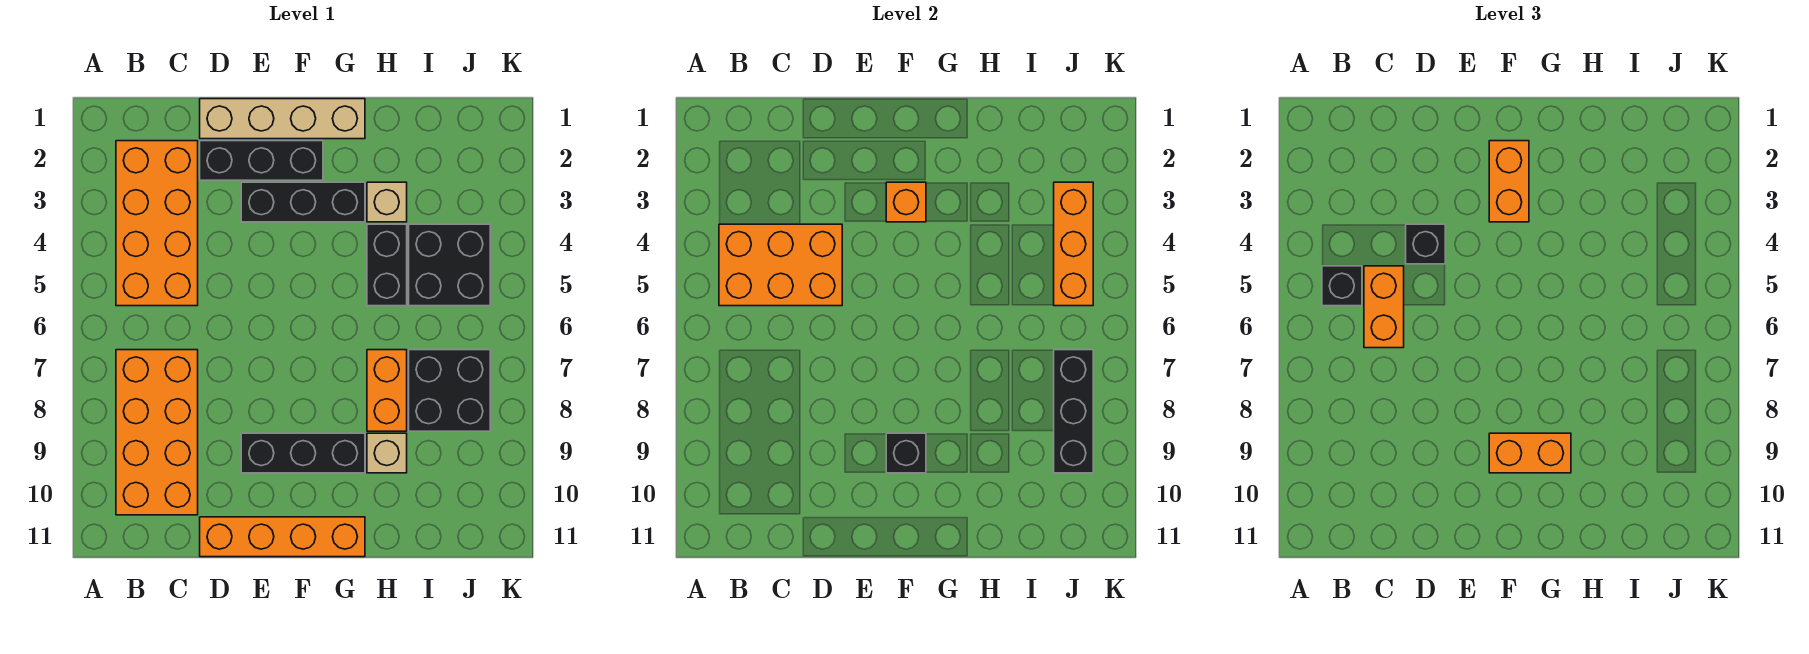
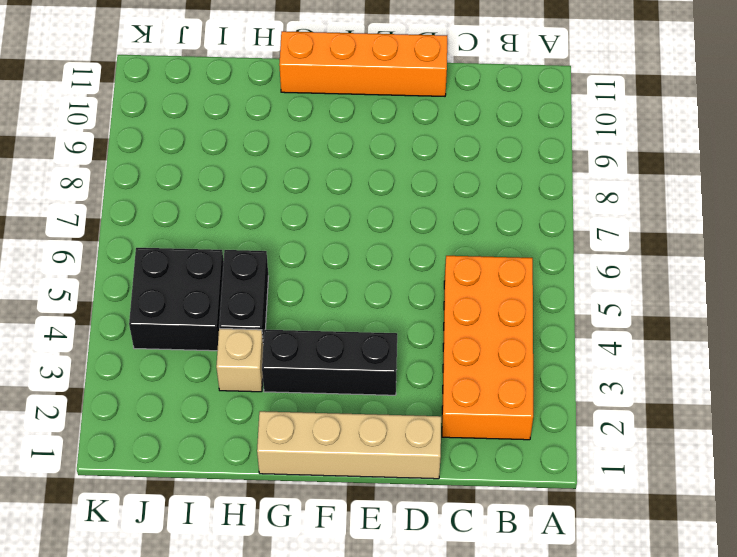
none -> orange brick B7:C10 level 1
none -> black brick D2:F2 level 1
none -> black brick E9:G9 level 1

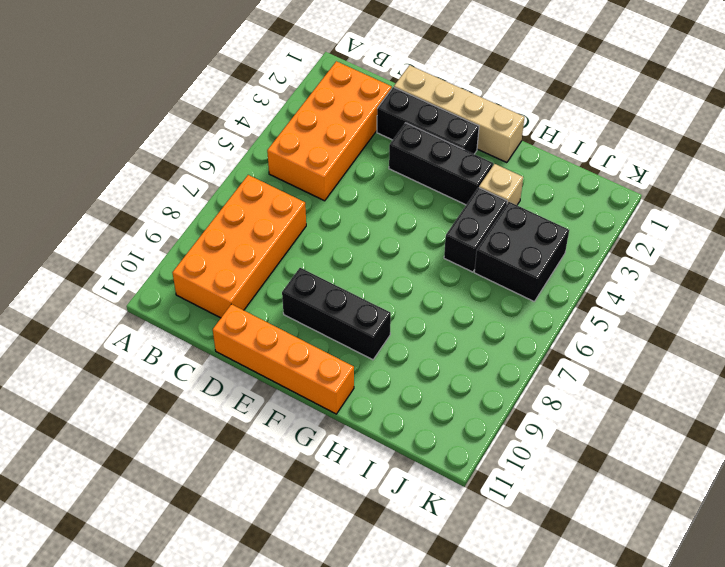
none -> orange brick H7:H8 level 1
none -> tan brick H9 level 1
none -> black brick I7:J8 level 1

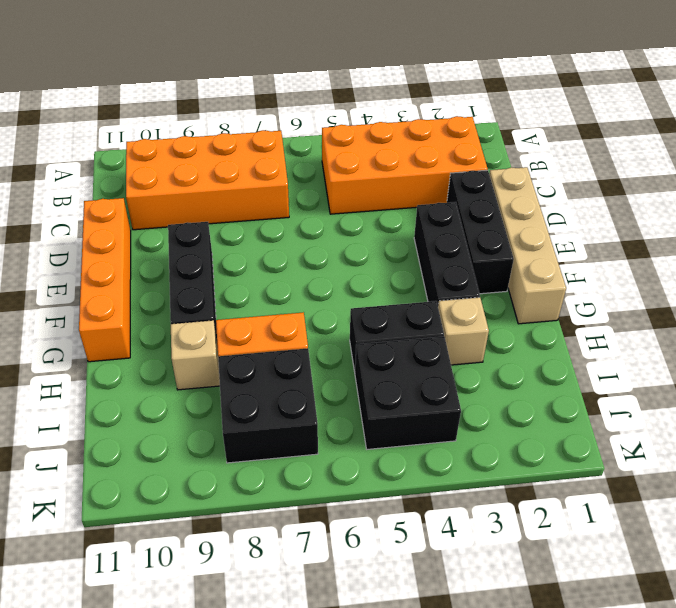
none -> orange brick B4:D5 level 2
none -> orange brick F3 level 2
none -> black brick F9 level 2

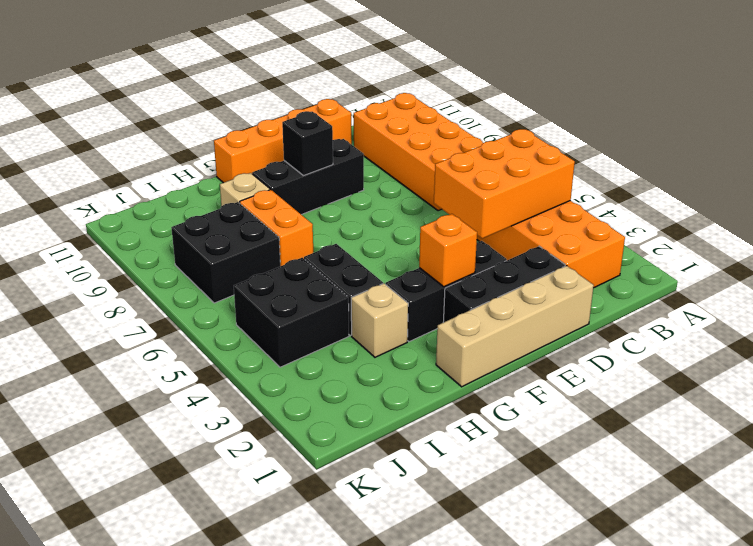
none -> orange brick J3:J5 level 2
none -> black brick J7:J9 level 2
none -> black brick B5 level 3

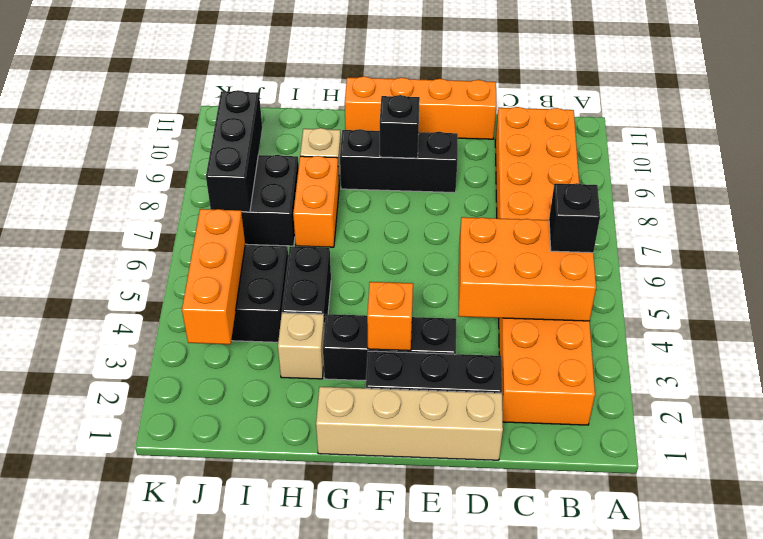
none -> orange brick C5:C6 level 3
none -> black brick D4 level 3
none -> orange brick F2:F3 level 3

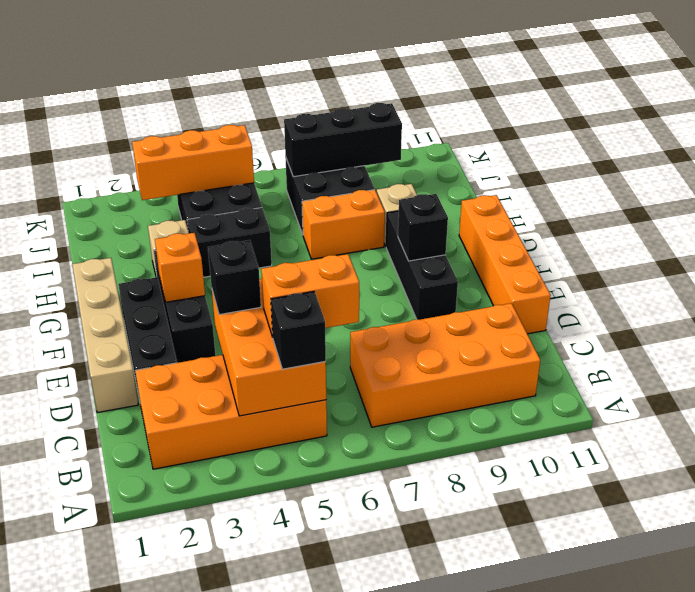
none -> orange brick F2:F3 level 3
none -> orange brick F9:G9 level 3

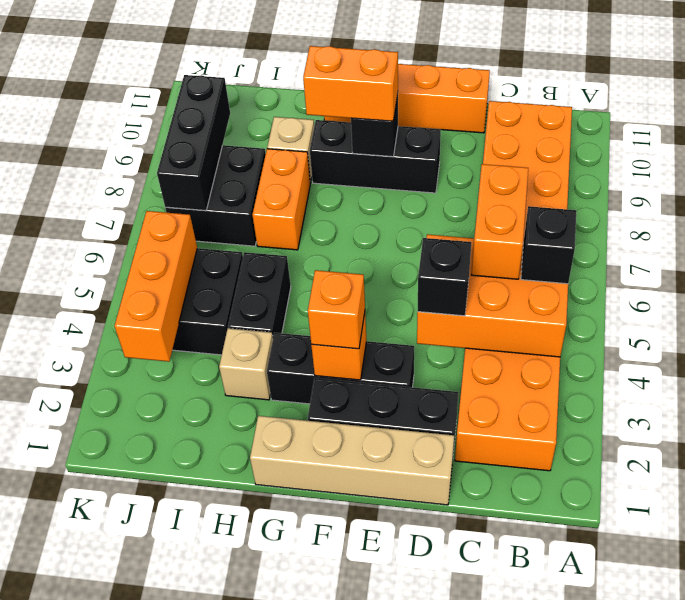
orange brick F3 level 3 -> orange brick F2:F3 level 3

